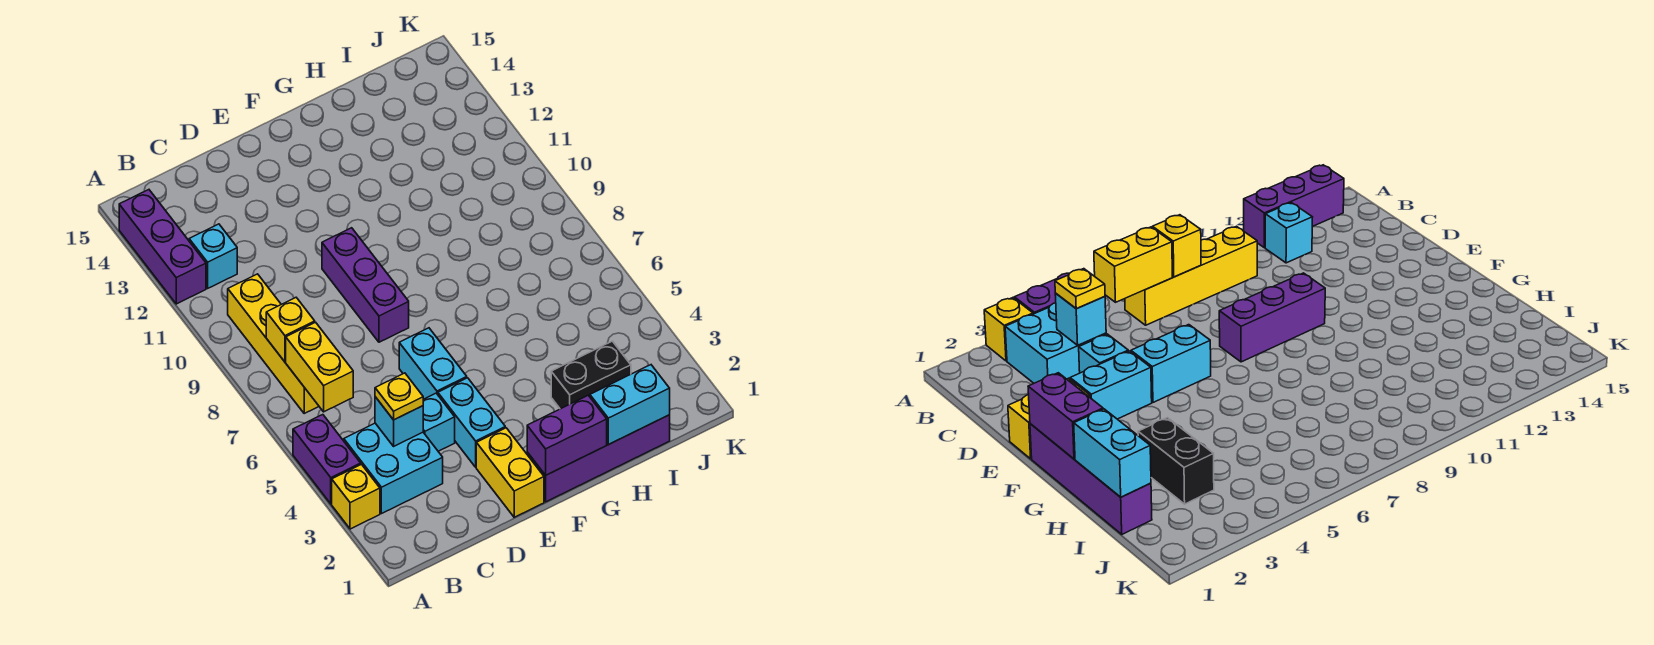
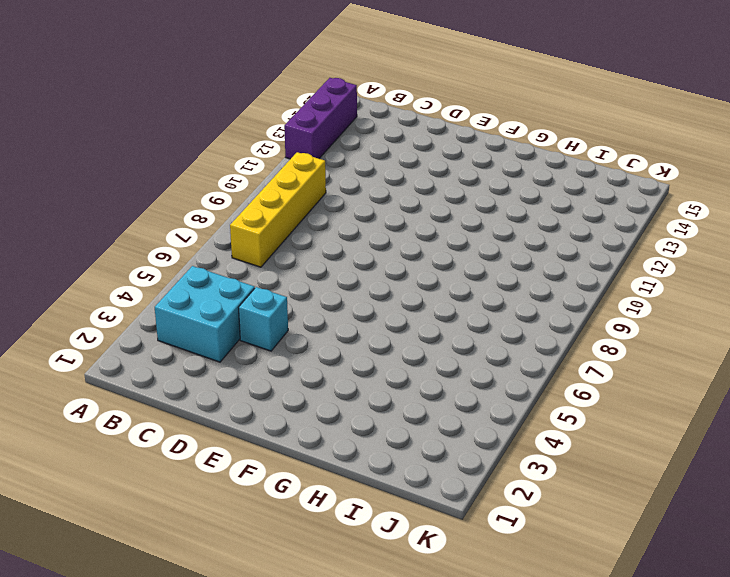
none -> yellow brick A3 level 1
none -> purple brick A4:A5 level 1
none -> cyan brick B12 level 1

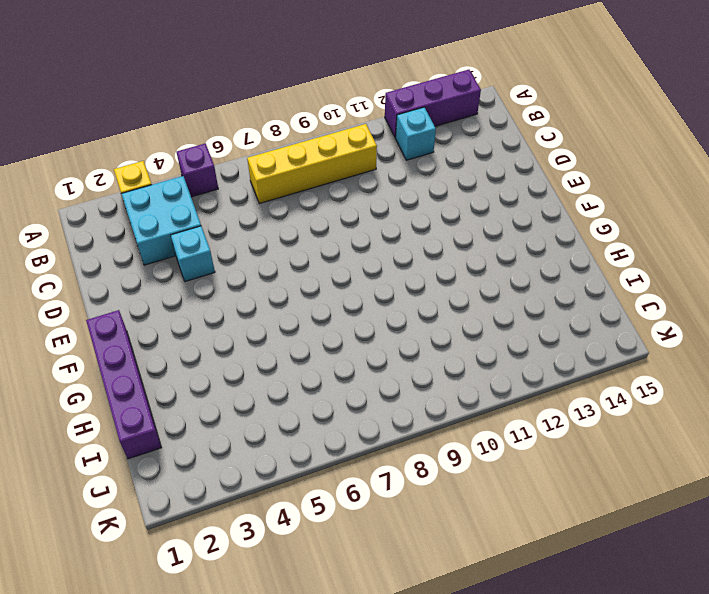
purple brick A5 level 1 -> purple brick A4:A5 level 1
none -> yellow brick E1:E2 level 1
none -> cyan brick E3:E4 level 1
none -> cyan brick E5:E6 level 1

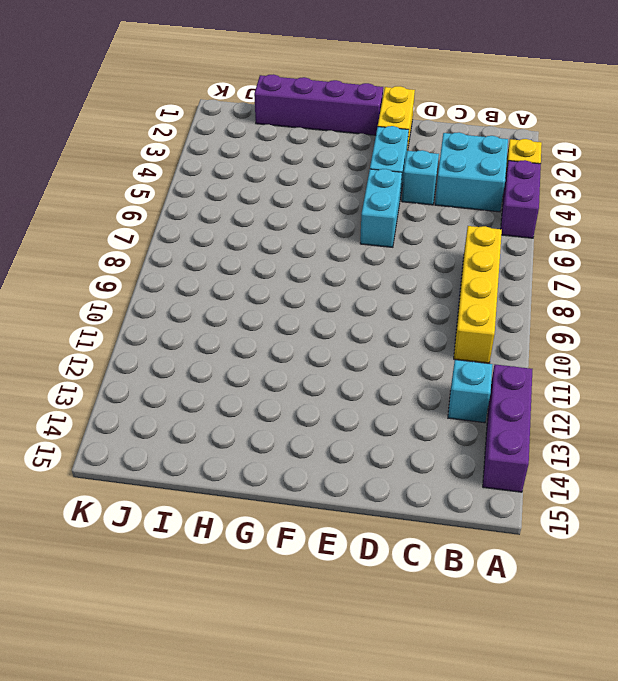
none -> purple brick E8:E10 level 1
none -> black brick H3:I3 level 1
none -> yellow brick B6:B7 level 2

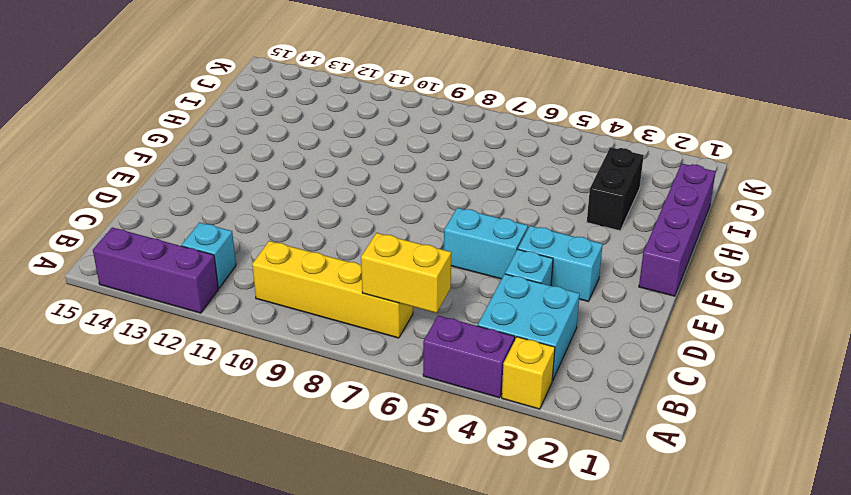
none -> yellow brick E1:E2 level 1
none -> purple brick E8:E10 level 1
none -> yellow brick B8 level 2

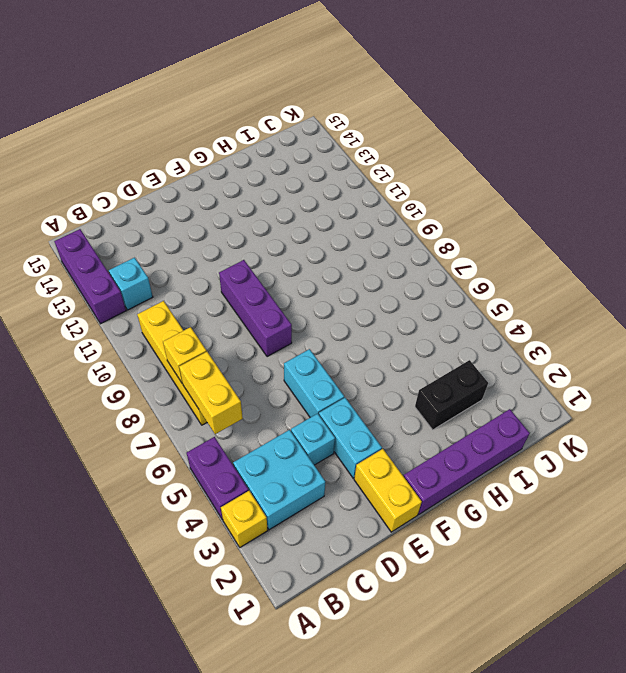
none -> cyan brick C4 level 2
none -> purple brick F1:G1 level 2
none -> cyan brick H1:I1 level 2

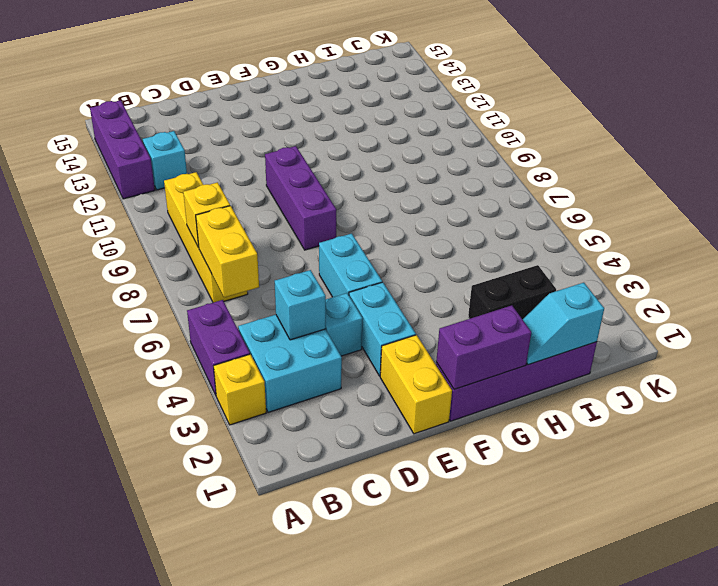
cyan slope H1:I1 level 2 top I -> cyan brick H1:I1 level 2
none -> yellow plate C4 level 3

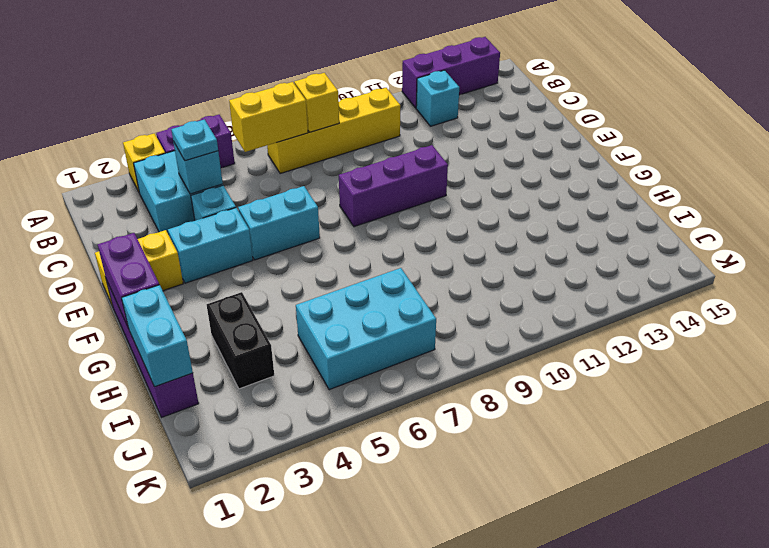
cyan plate C4 level 3 -> yellow plate C4 level 3
cyan brick I5:J7 level 1 -> none

